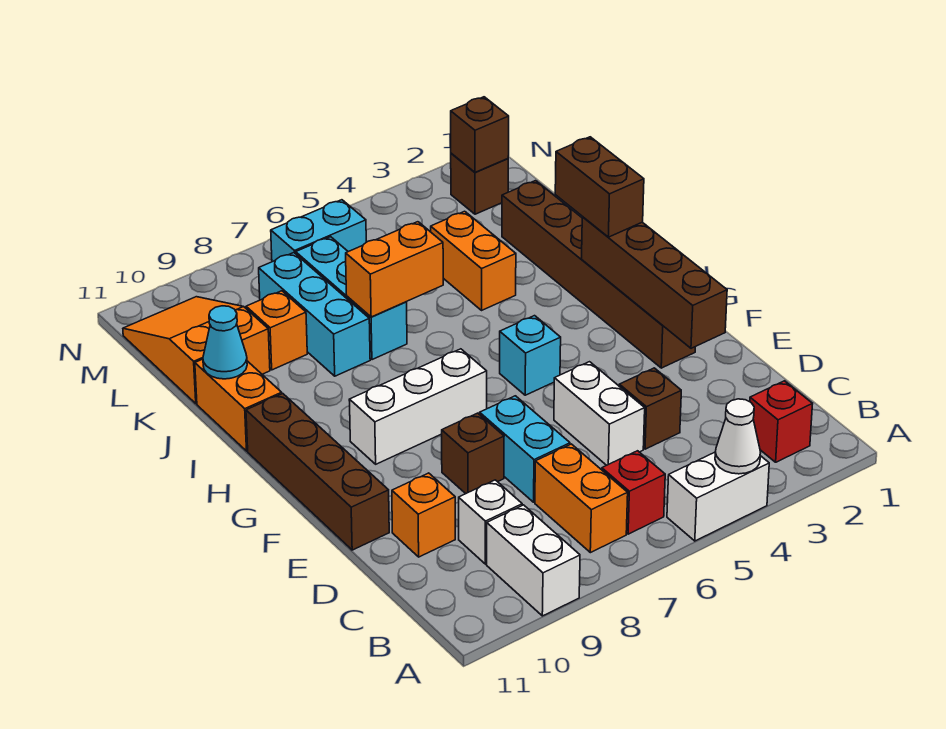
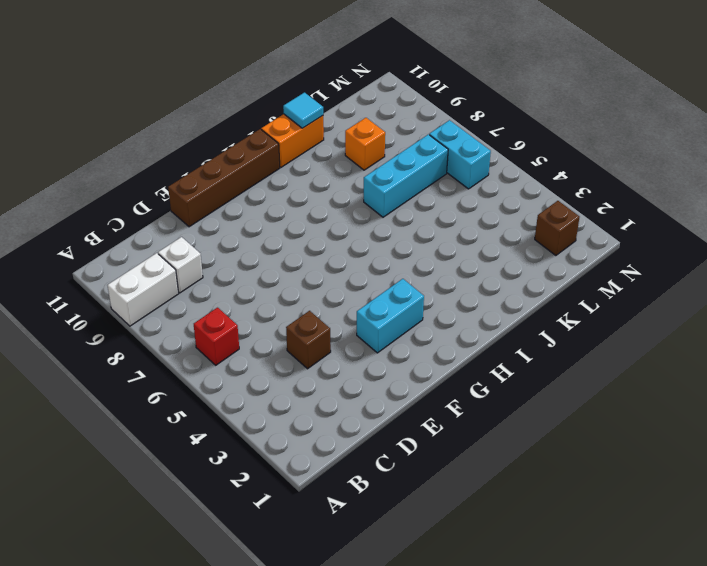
cyan brick F3:G3 level 1 -> cyan brick D7:E7 level 1
cyan tile J11 level 2 -> cyan cone J11 level 2
none -> white brick A4:A5 level 1
none -> red brick B2 level 1
none -> orange brick B7:C7 level 1

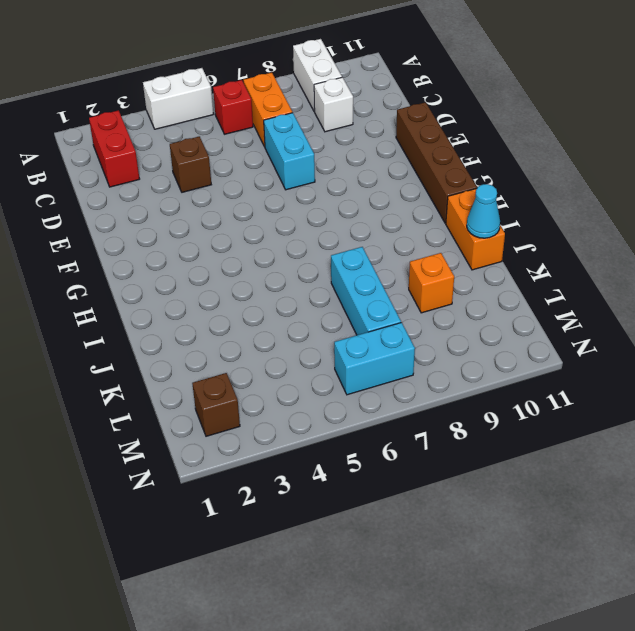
red brick B2:C2 level 1 -> red brick B2 level 1
none -> white brick D5:E5 level 1
none -> orange brick D10 level 1
none -> brown brick E8 level 1

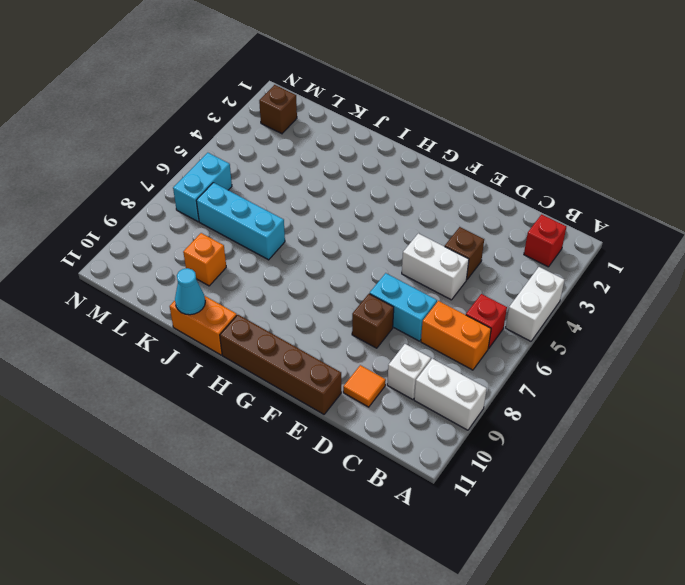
orange tile D10 level 1 -> orange brick D10 level 1
none -> brown brick F2:K2 level 1
none -> cyan brick G5 level 1
none -> white brick G7:G9 level 1

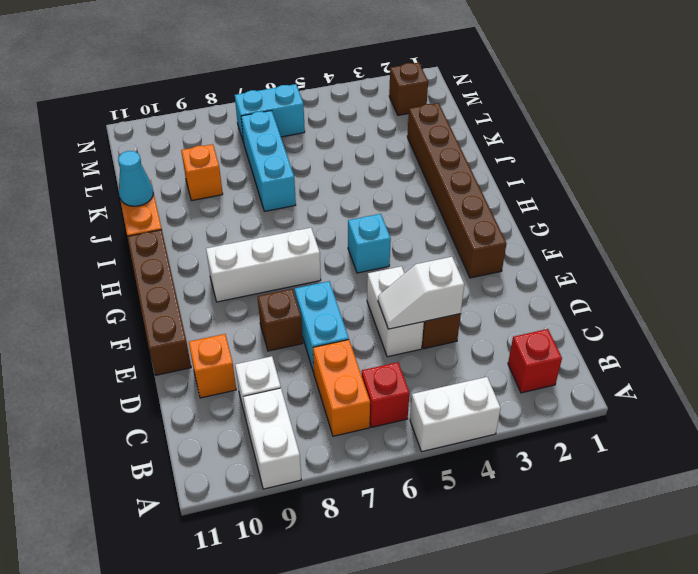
white slope D4:D5 level 2 top 4 -> none
none -> orange brick J4:K4 level 1
none -> cyan brick J8:L8 level 1
none -> orange slope K10:M11 level 1 top K

